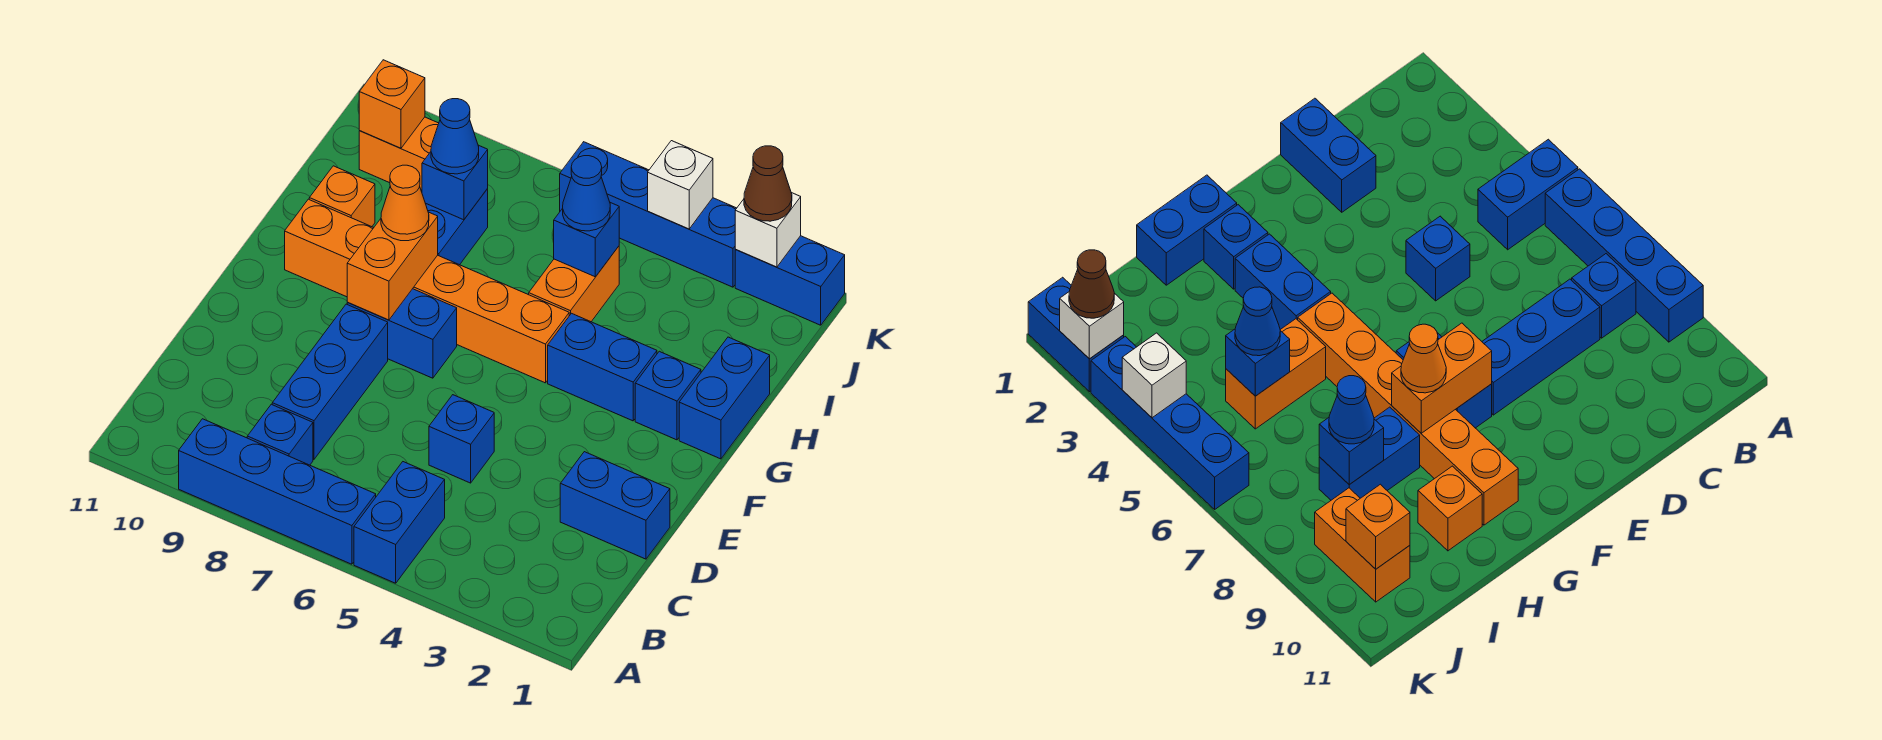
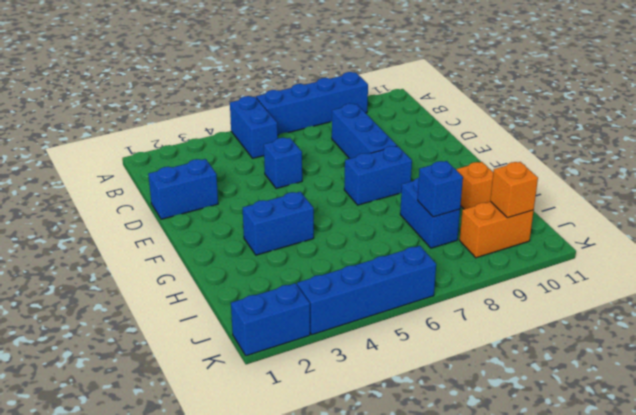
none -> blue brick B8 level 1
none -> blue brick G1:H1 level 1
none -> blue brick G2 level 1

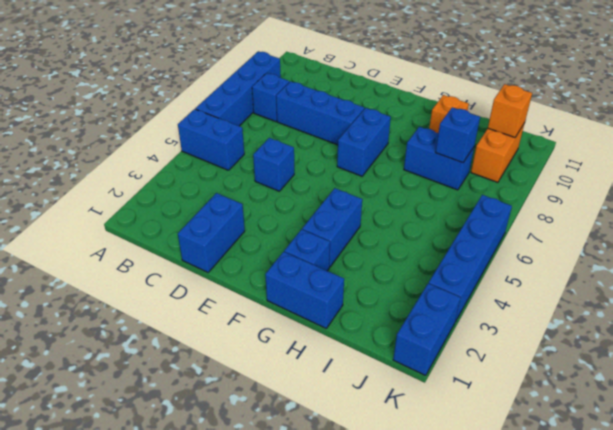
none -> orange brick G5:G10 level 1
none -> orange brick H5:I5 level 1
none -> orange brick F8:G8 level 2

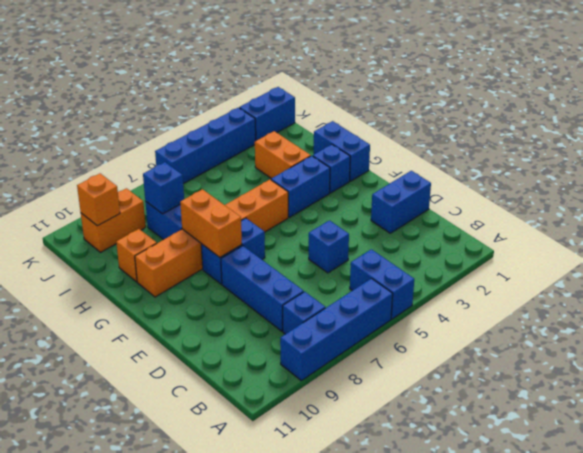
orange brick H3:I3 level 1 -> orange brick H5:I5 level 1
none -> blue brick I5 level 2
none -> white brick K2 level 2
none -> white brick K4 level 2

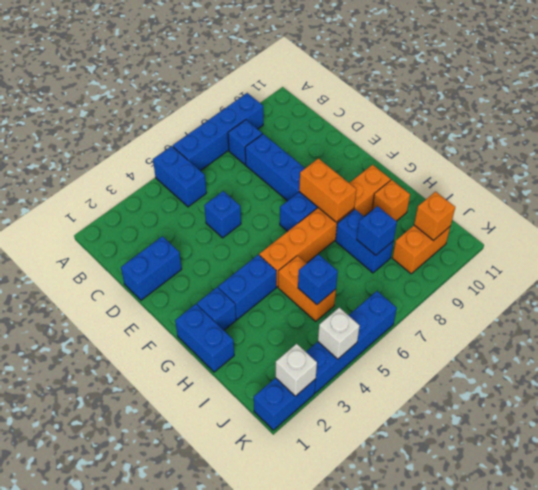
none -> orange cone G8 level 3
none -> blue cone I5 level 3
none -> blue cone I8 level 3

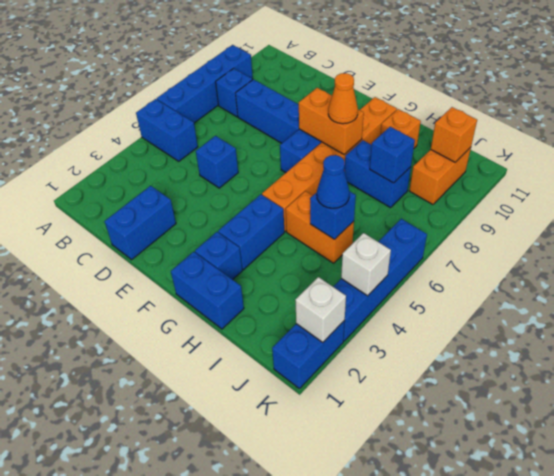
none -> blue cone I8 level 3
none -> brown cone K2 level 3

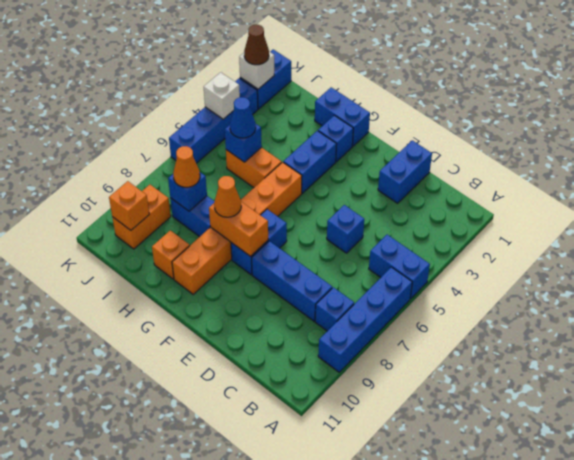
orange cone I8 level 3 -> blue cone I8 level 3

